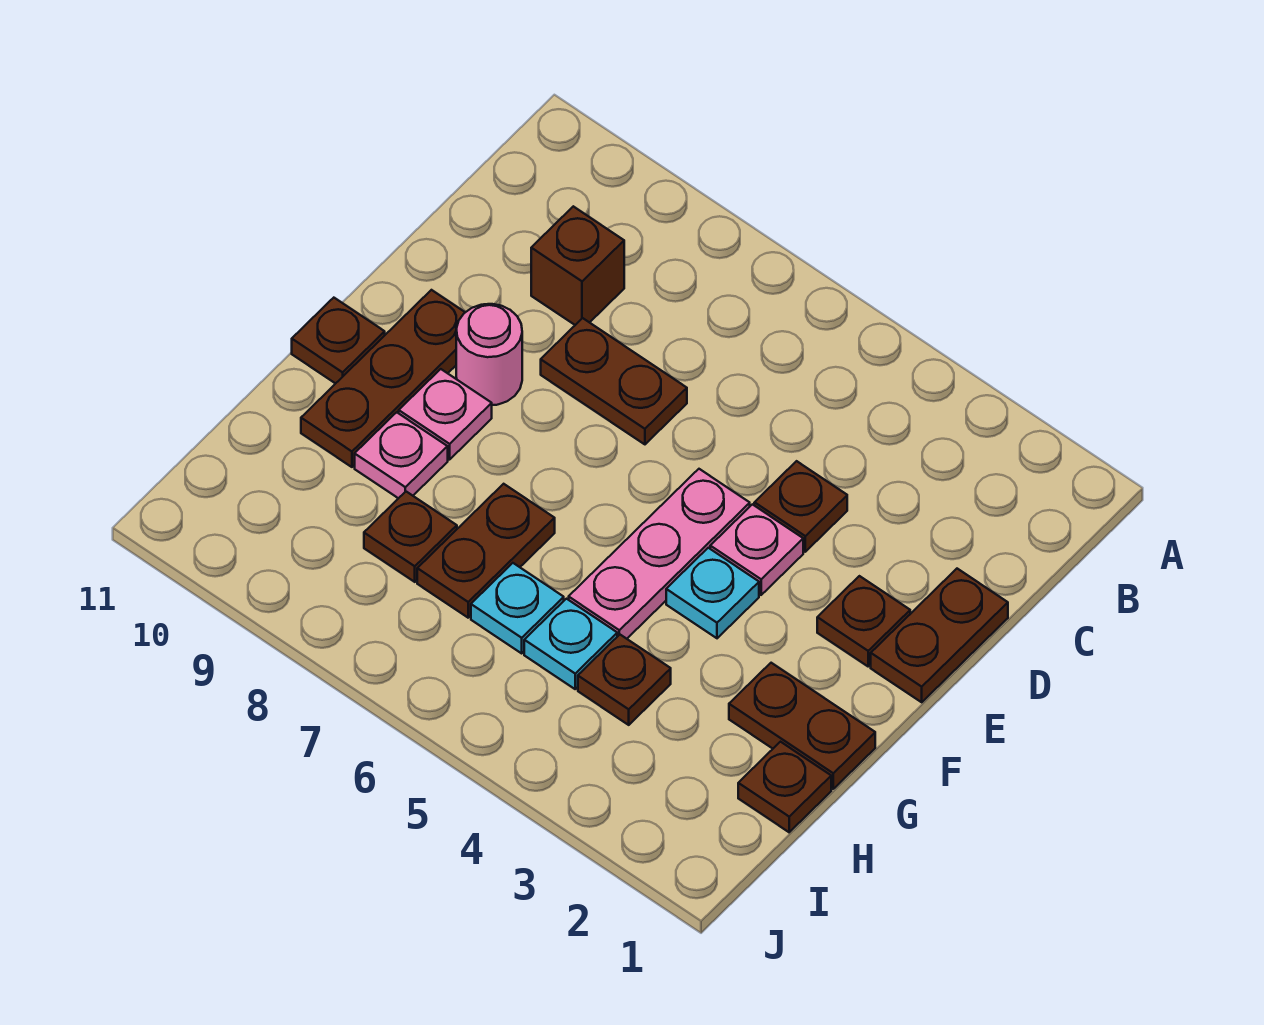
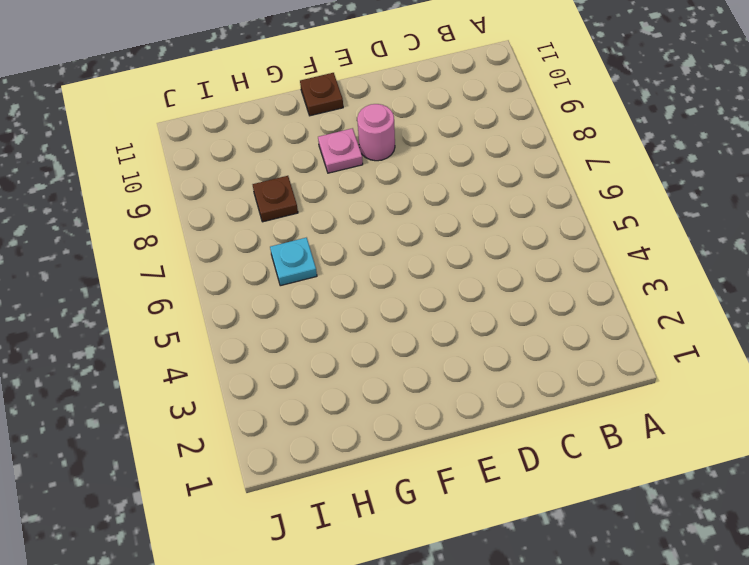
none -> brown brick C9 level 1
none -> brown plate D1:E1 level 1
none -> brown plate D4 level 1

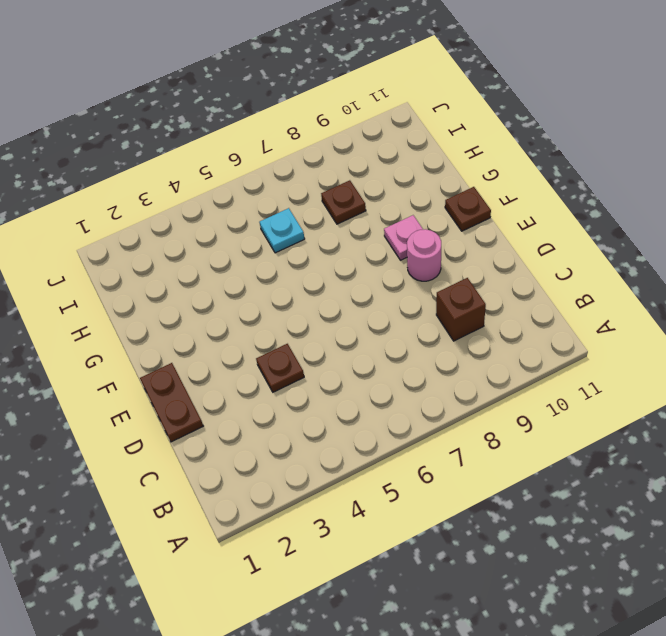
none -> brown plate D7:D8 level 1
none -> brown plate E2 level 1
none -> pink plate E4 level 1

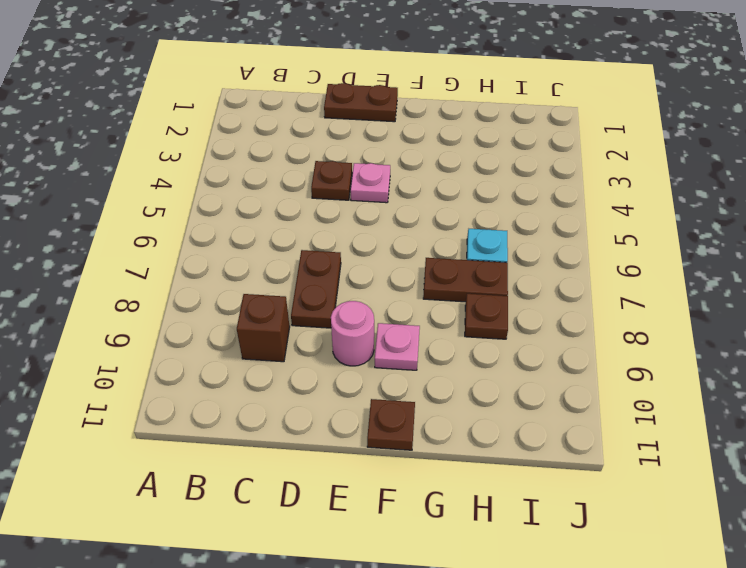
none -> brown plate E2 level 1
none -> pink plate E5:G5 level 1
none -> brown plate E10:G10 level 1

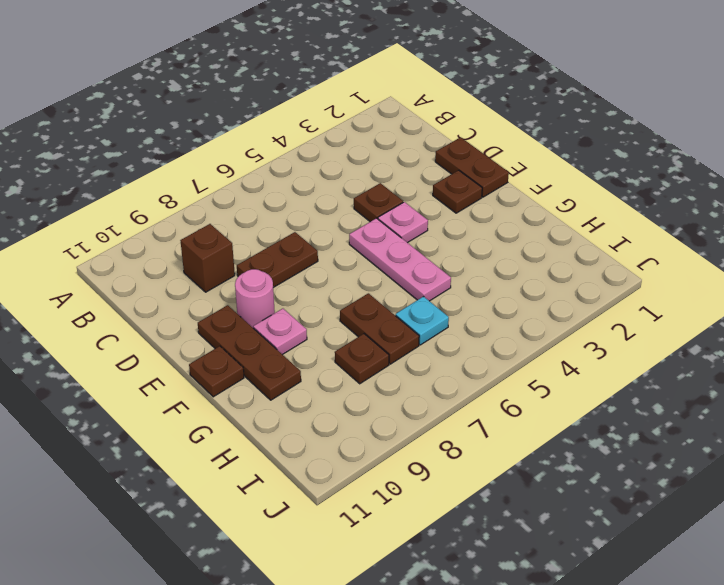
none -> cyan plate F4 level 1
none -> brown plate G1:G2 level 1
none -> pink plate G9 level 1

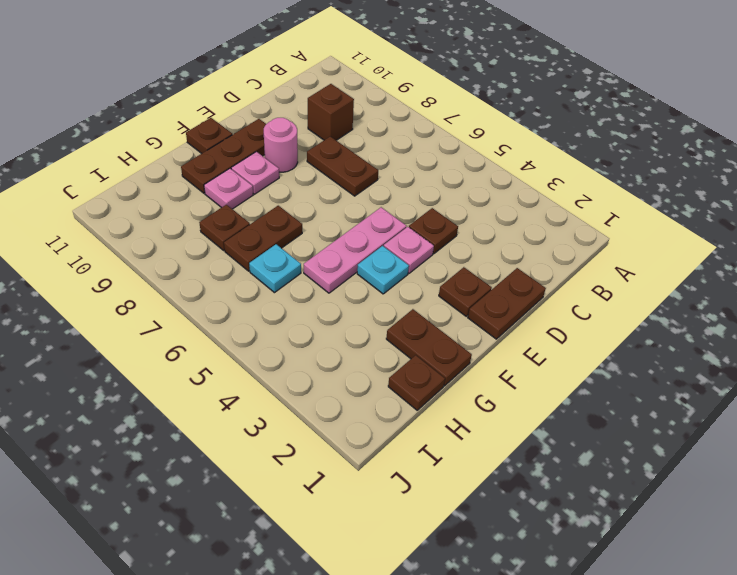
none -> brown plate H4 level 1
none -> cyan plate H5 level 1

